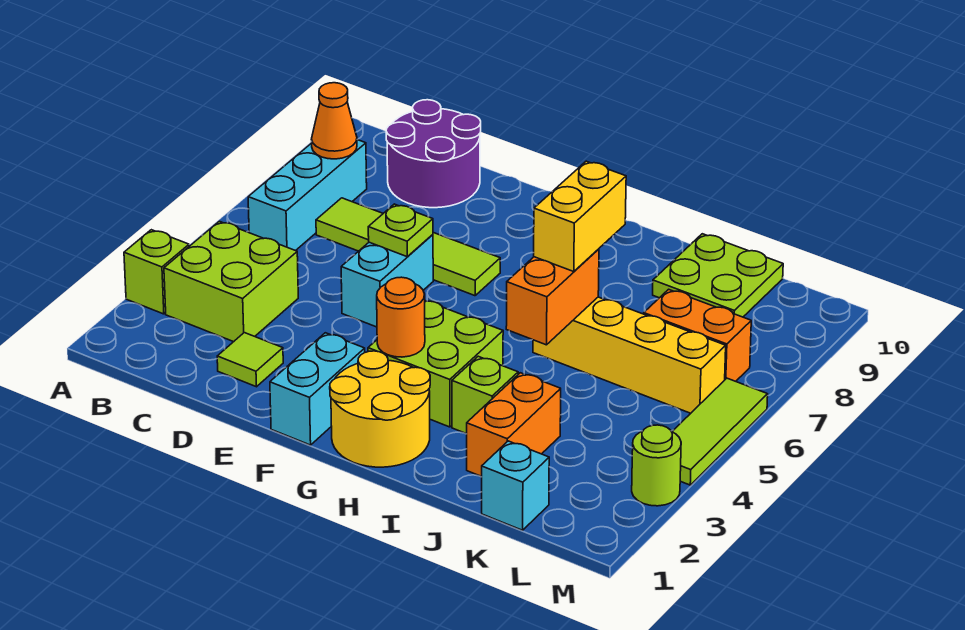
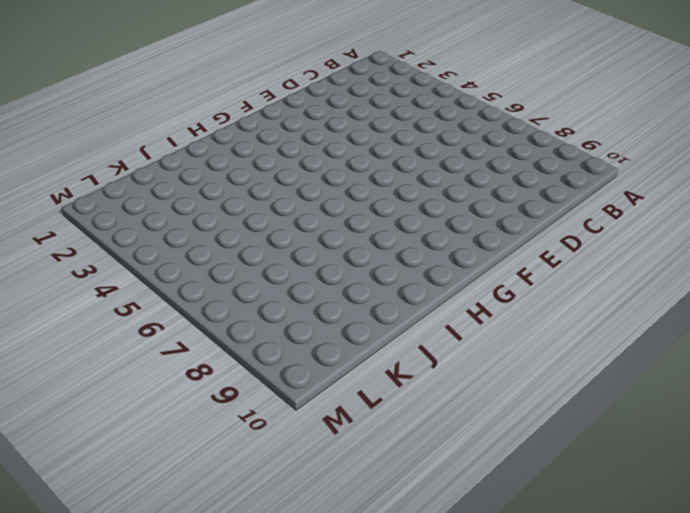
none -> lime brick A3 level 1
none -> lime brick B3:C4 level 1
none -> cyan brick B6:B8 level 1

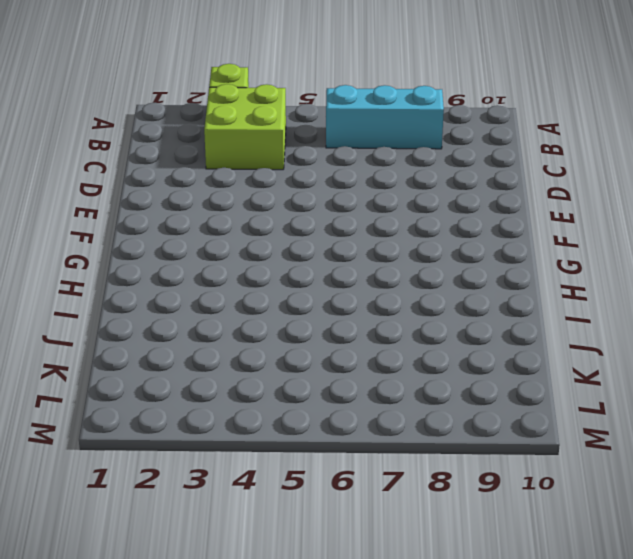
none -> lime tile C7:F7 level 1
none -> purple round brick C9:D10 level 1
none -> lime tile D2 level 1

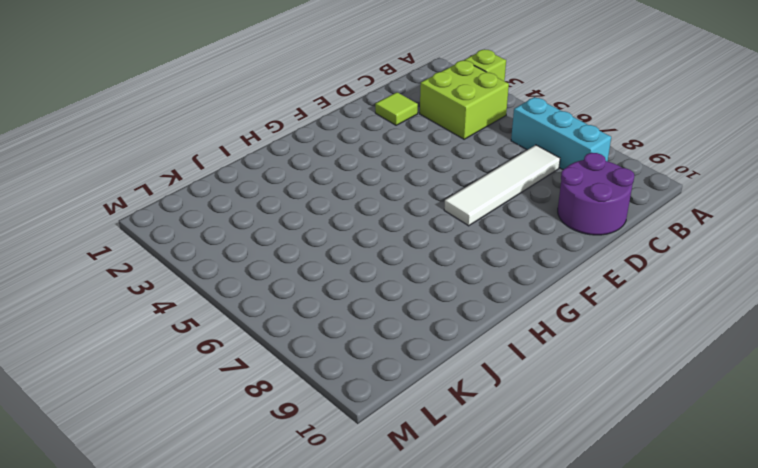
white tile C7:F7 level 1 -> lime tile C7:F7 level 1
none -> cyan brick E5:E6 level 1
none -> cyan brick F1:F2 level 1
none -> yellow round brick G1:H2 level 1

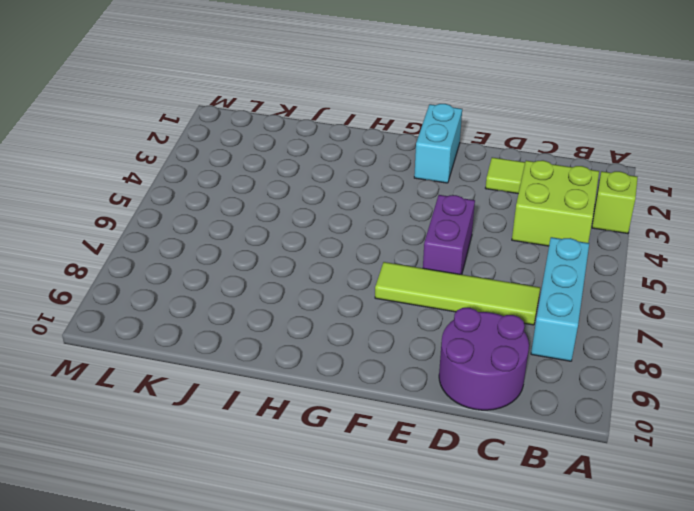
purple brick E5:E6 level 1 -> cyan brick E5:E6 level 1
none -> yellow round brick G1:H2 level 1
none -> lime brick G3:H4 level 1
none -> lime brick I3 level 1

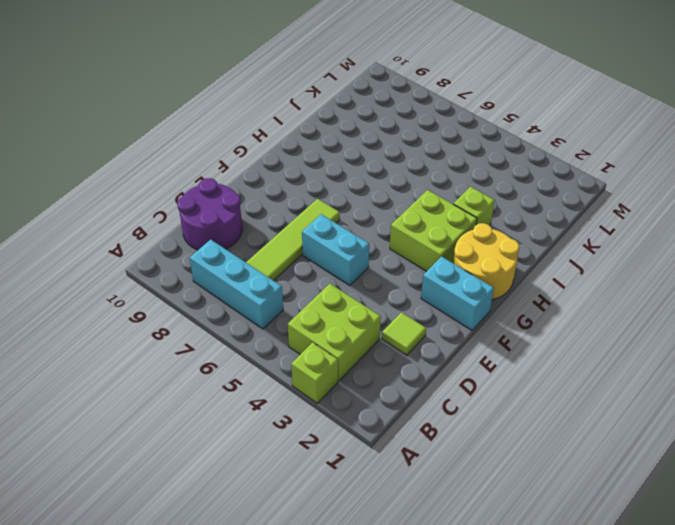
none -> yellow brick I6:L6 level 1
none -> orange brick J2:J3 level 1
none -> lime plate J9:K10 level 1

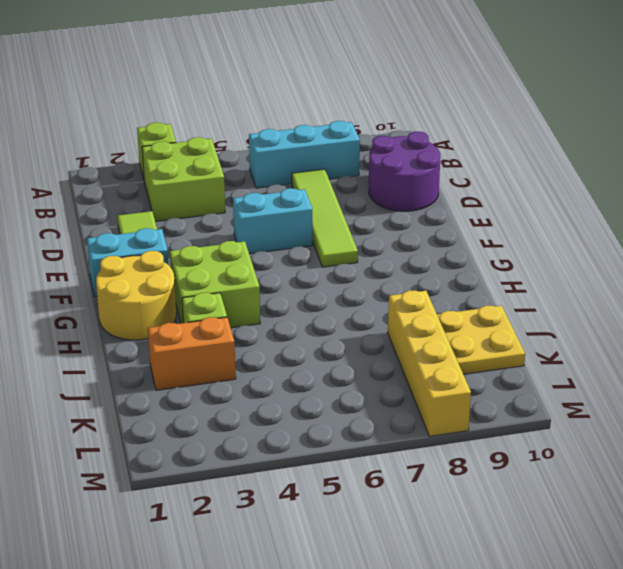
yellow brick J8:M8 level 1 -> yellow brick I6:L6 level 1
yellow plate J9:K10 level 1 -> lime plate J9:K10 level 1
none -> cyan brick K1 level 1
none -> orange brick K7:L7 level 1
none -> lime round brick M3 level 1

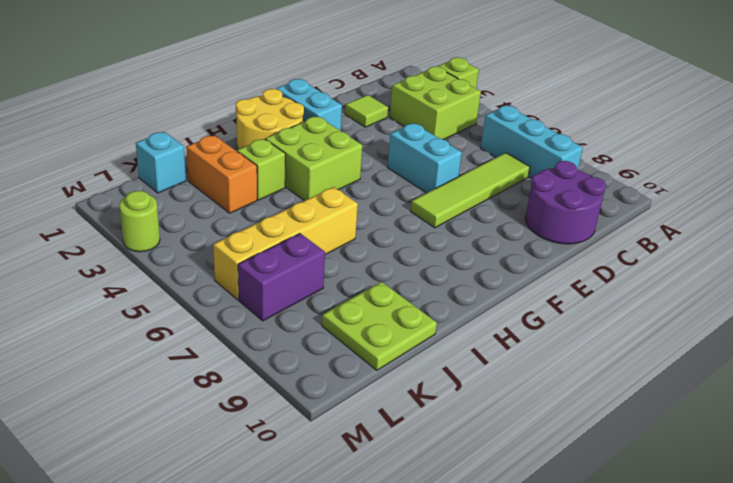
purple brick K7:L7 level 1 -> orange brick K7:L7 level 1
none -> lime tile M4:M6 level 1
none -> orange cone B8 level 2
none -> lime plate E6 level 2

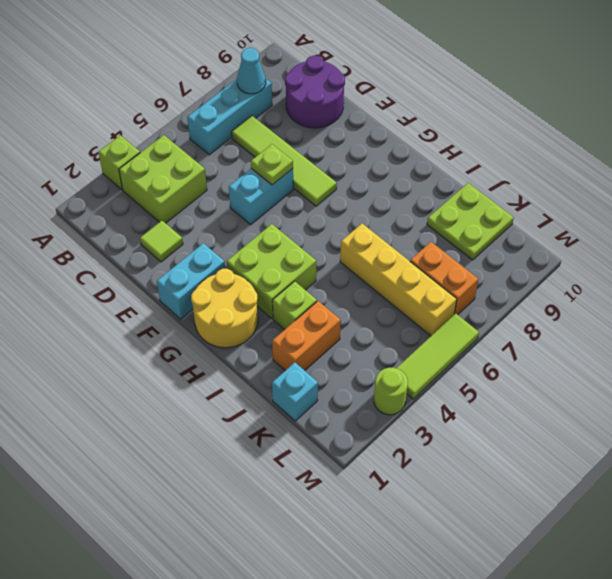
cyan cone B8 level 2 -> orange cone B8 level 2
none -> orange round brick G3 level 2
none -> orange brick I5:I6 level 2
none -> yellow brick I6:I7 level 3

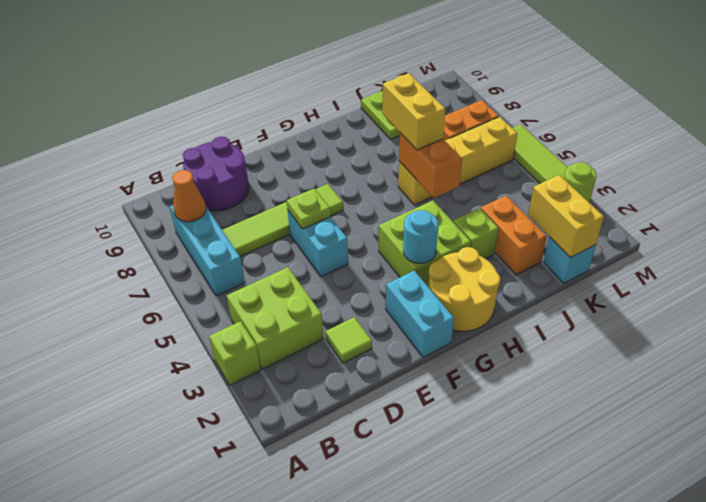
cyan round brick G3 level 2 -> orange round brick G3 level 2
yellow brick K1:K2 level 2 -> none

